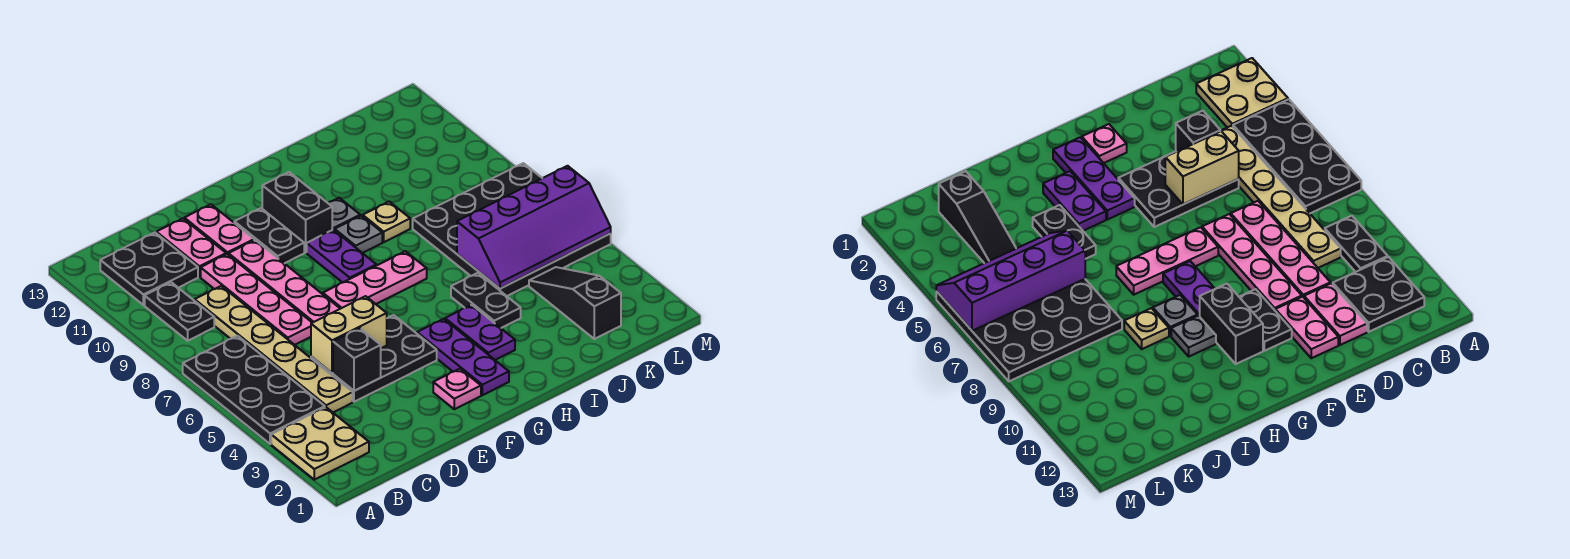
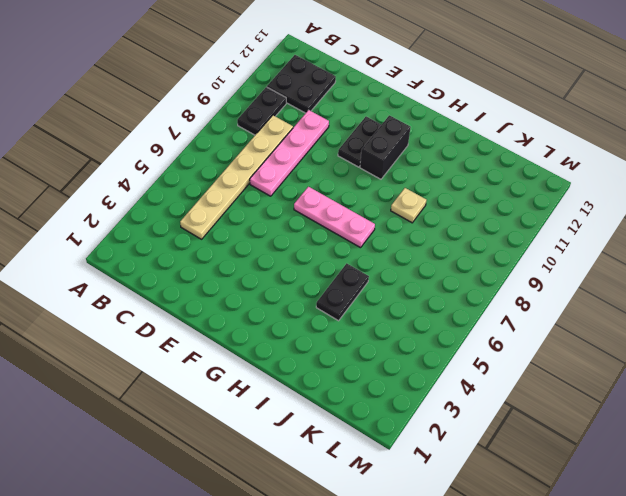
none -> tan plate A2:B3 level 1
none -> black plate A4:B7 level 1
none -> black plate D4:F5 level 1

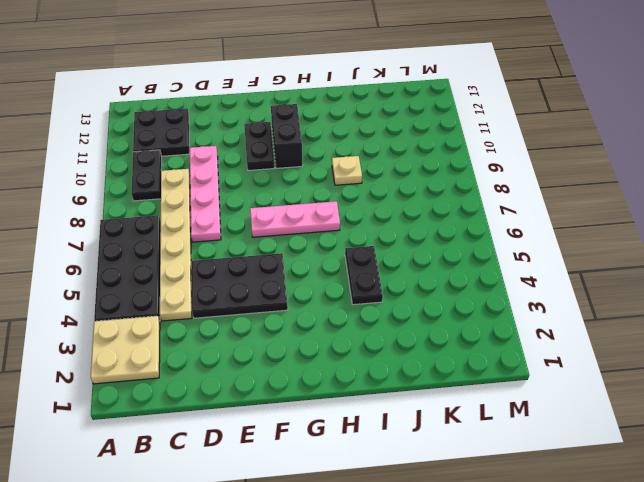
none -> pink plate D11:D12 level 1
none -> pink plate E7:E10 level 1
none -> pink plate E11:E12 level 1

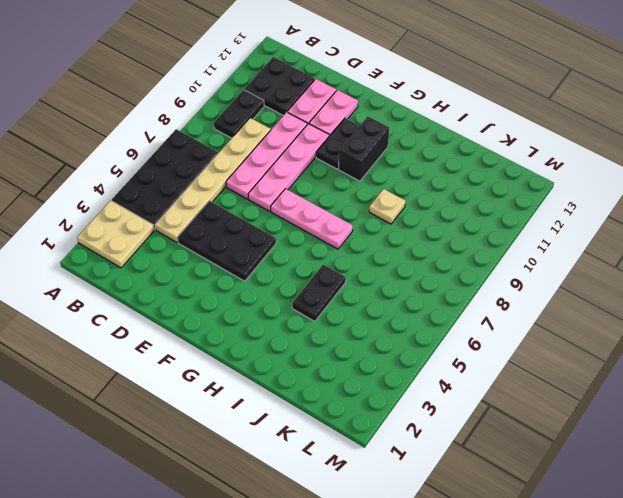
none -> pink plate F2 level 1
none -> purple plate G2:G4 level 1
none -> purple plate G8:G9 level 1

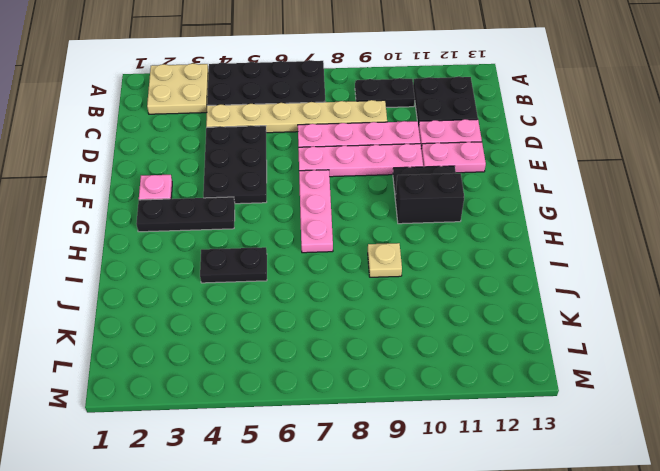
black plate G2:G4 level 1 -> purple plate G2:G4 level 1
none -> purple plate G8:G9 level 1
none -> purple plate H3:H4 level 1
none -> grey plate H9 level 1

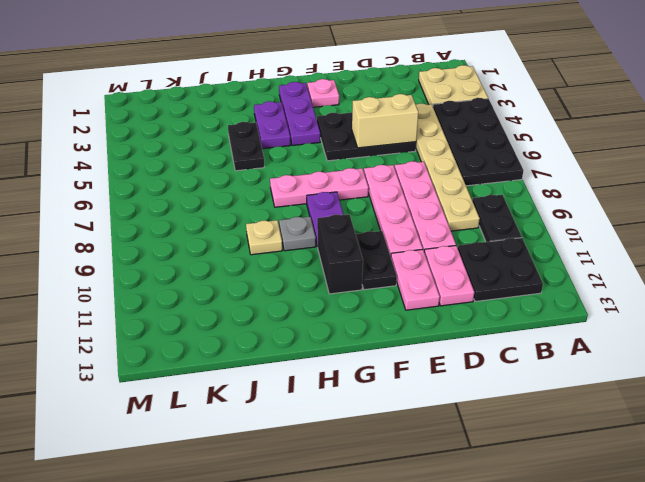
none -> grey plate H10 level 1
none -> black plate J5:M8 level 1
none -> black slope K2:K4 level 1 top 2

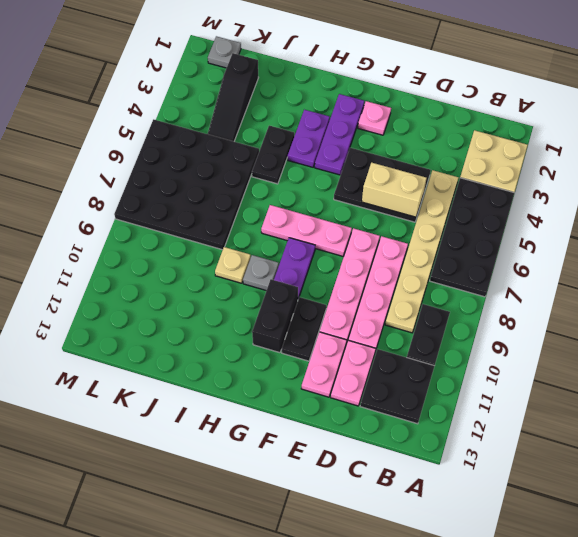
grey plate L1 level 1 -> grey plate H10 level 1
none -> black brick D4 level 2
none -> purple slope J5:M6 level 2 top 6

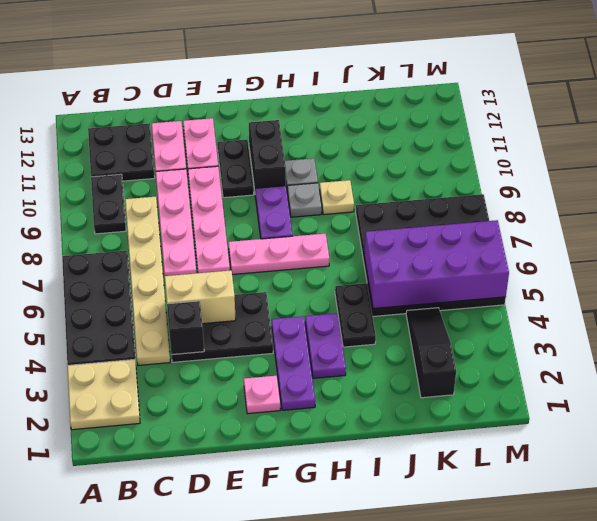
purple brick J5:M6 level 2 -> purple slope J5:M6 level 2 top 6

